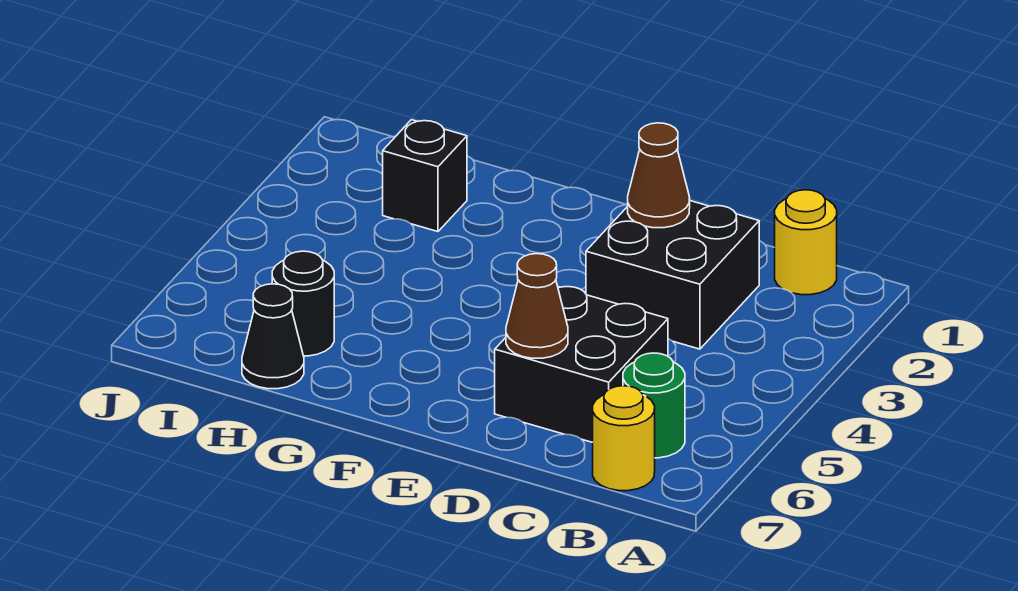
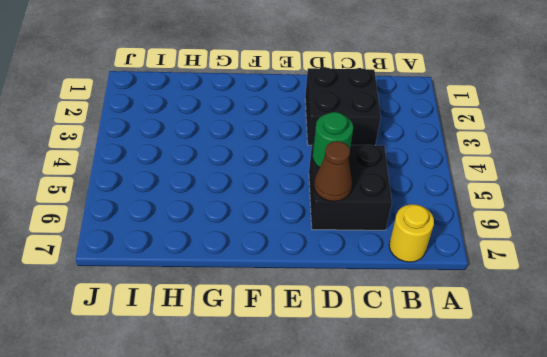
green round brick D5 level 2 -> green round brick B6 level 1
none -> yellow round brick B1 level 1
none -> black brick H2 level 1

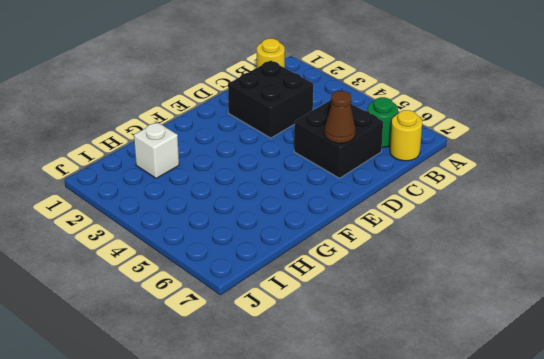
white brick H2 level 1 -> black brick H2 level 1
none -> black round brick H6 level 1
none -> black cone H7 level 1

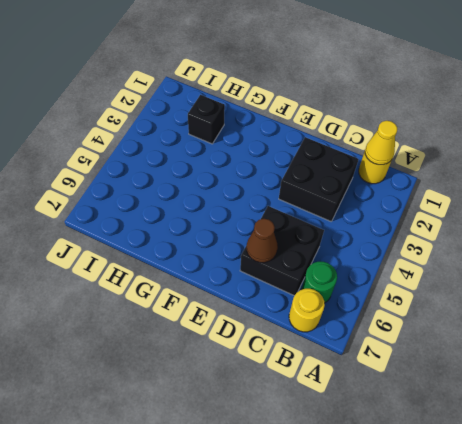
yellow cone B1 level 2 -> none
none -> black round brick H6 level 1
none -> black cone H7 level 1

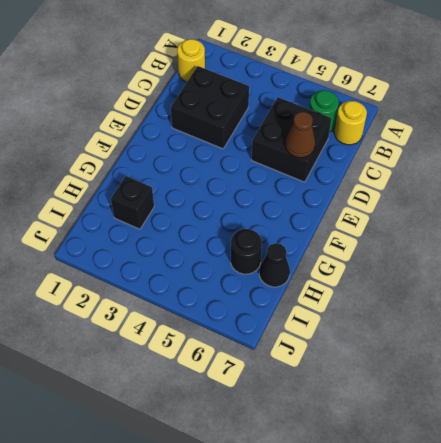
none -> brown cone D2 level 2

